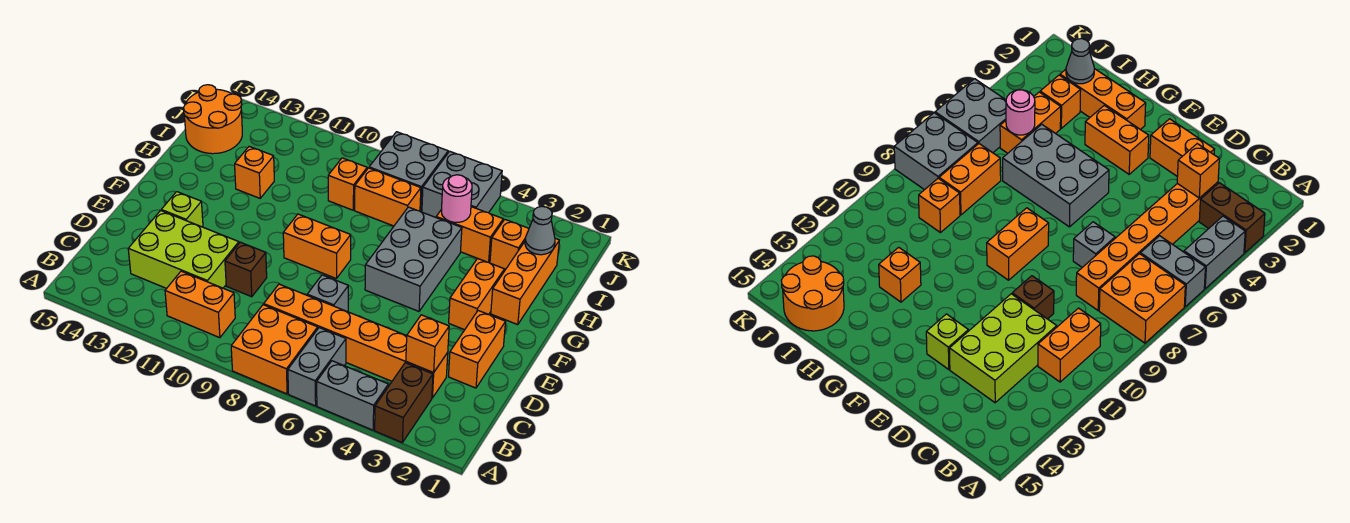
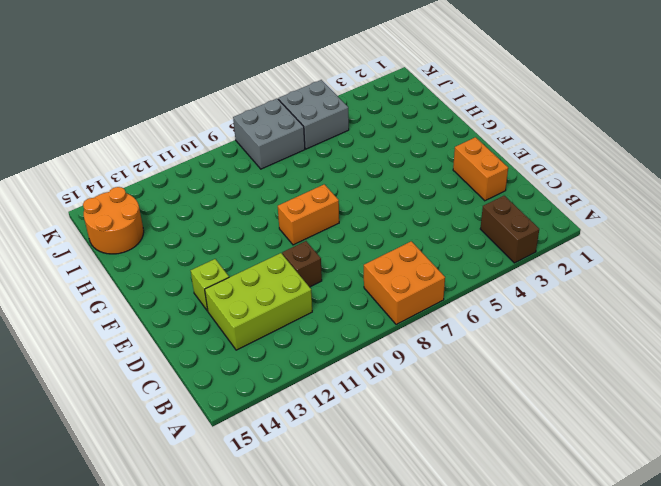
none -> grey brick A4:A5 level 1
none -> grey brick A6:B6 level 1
none -> orange brick B10:B11 level 1

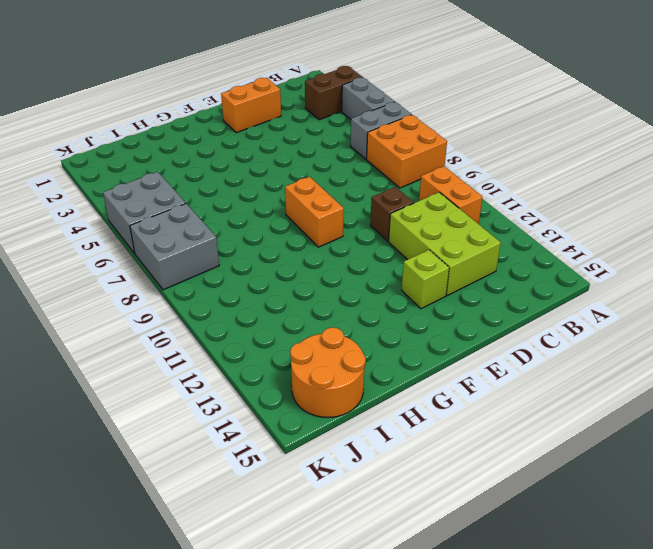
none -> orange brick C3:C8 level 1
none -> grey brick D7 level 1
none -> orange brick F3:G3 level 1

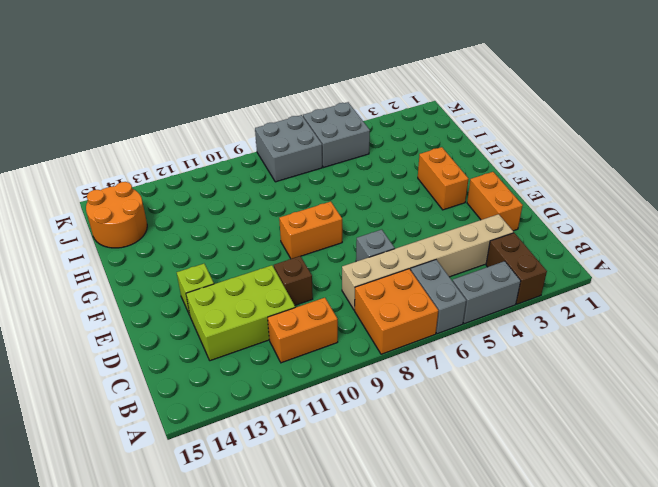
tan brick C3:C8 level 1 -> orange brick C3:C8 level 1
none -> grey brick F5:H6 level 1
none -> orange brick G2:I2 level 1
none -> orange brick H12 level 1

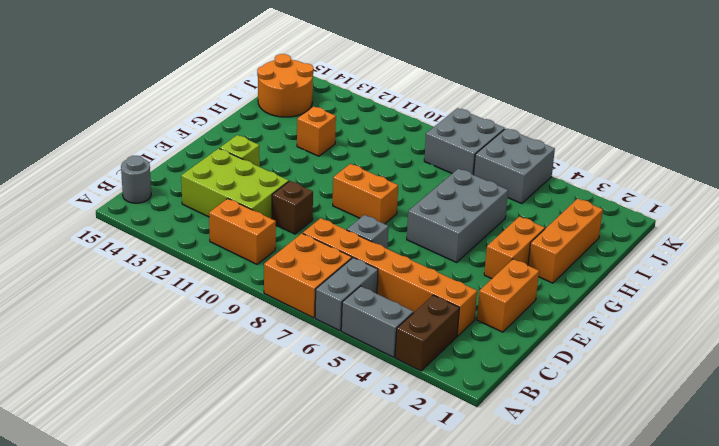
grey round brick B15 level 1 -> none
none -> orange brick I3 level 1
none -> orange brick I4:I5 level 1
none -> orange brick I7:I8 level 1

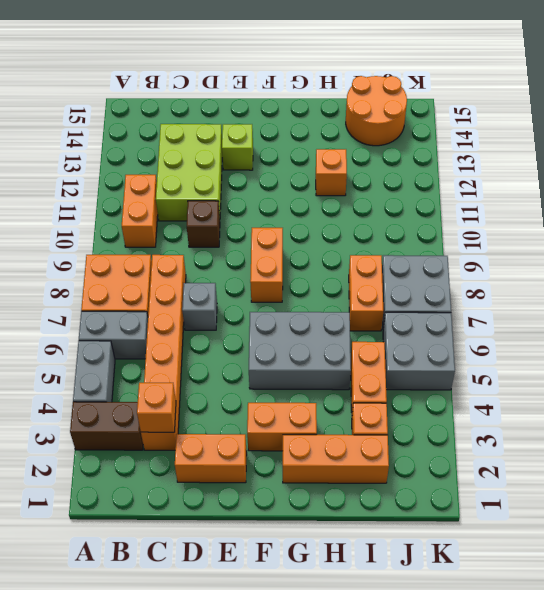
none -> orange brick I9 level 1
none -> grey cone I2 level 2
none -> pink round brick I5 level 2

